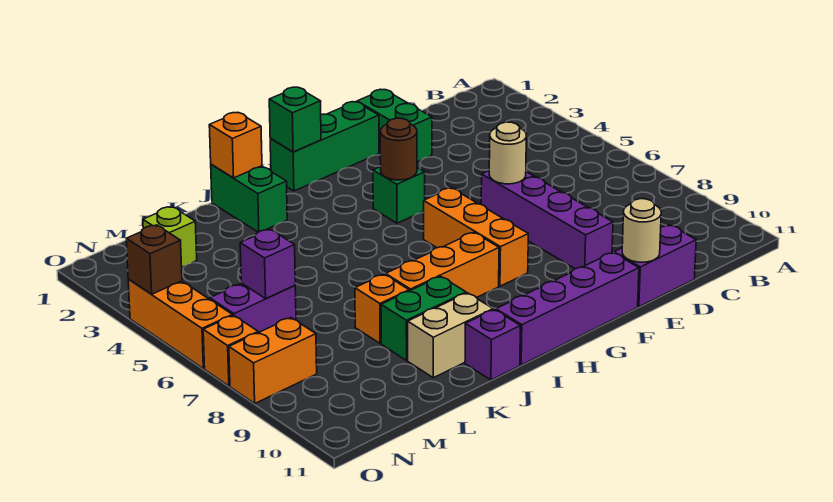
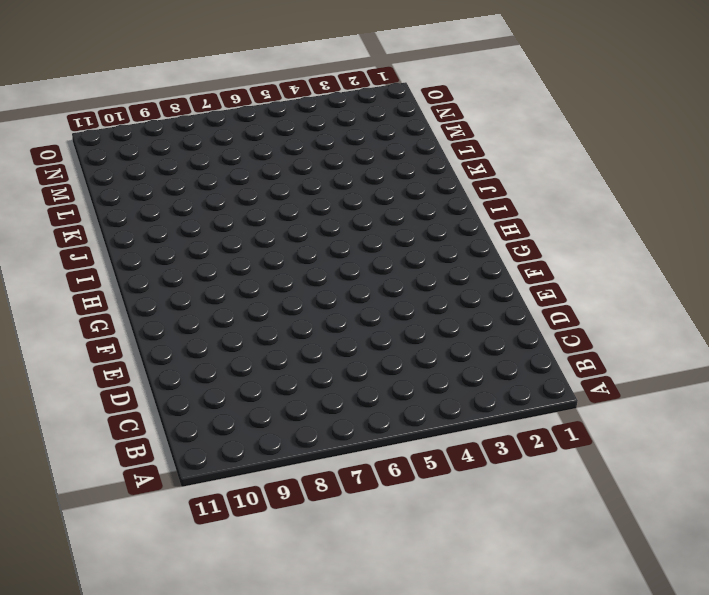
none -> purple brick D11:E11 level 1
none -> green brick E1:E2 level 1
none -> purple brick E6:E9 level 1

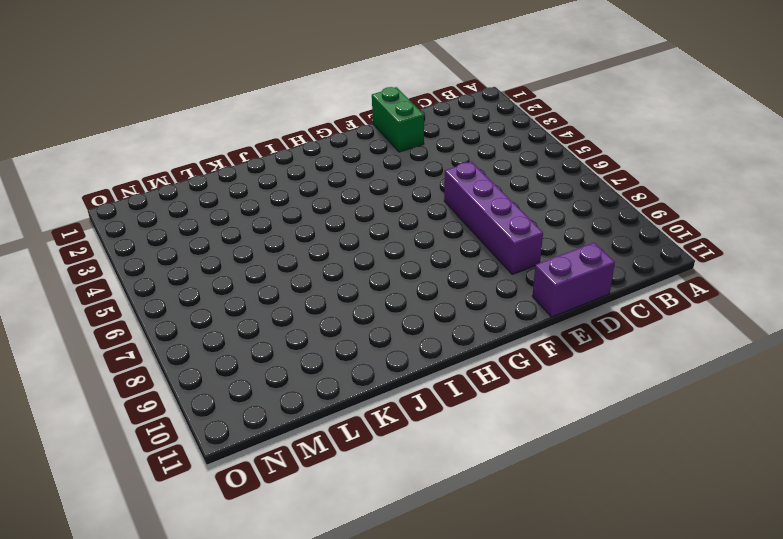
none -> green brick F1:H1 level 1
none -> purple brick F11:I11 level 1
none -> green brick G4 level 1

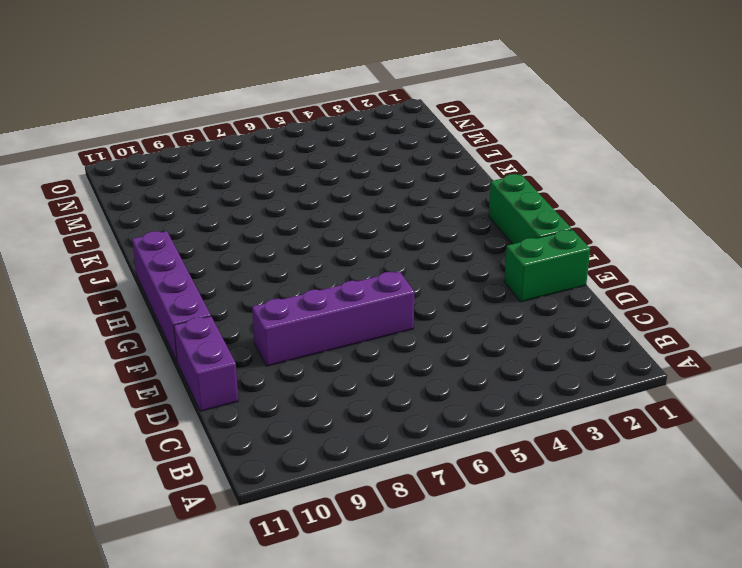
none -> green brick G4 level 1
none -> orange brick G6:G8 level 1
none -> orange brick H8:J8 level 1

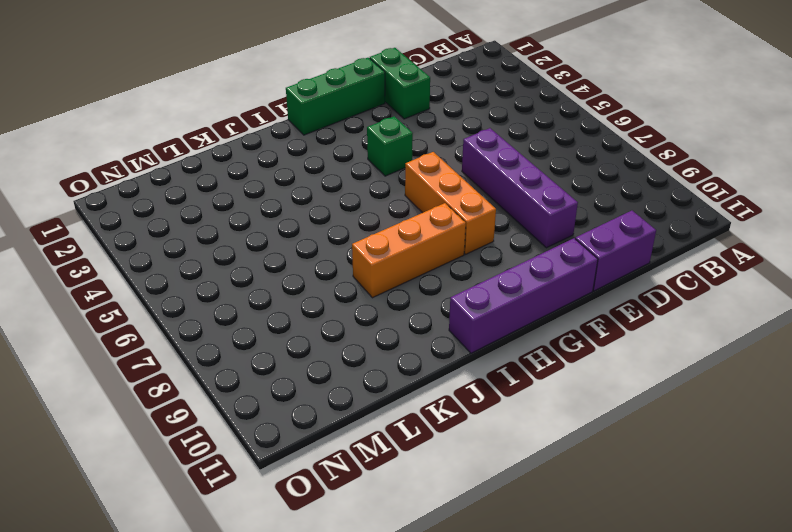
none -> green brick J1:J2 level 1
none -> green brick J9:K9 level 1
none -> tan brick J10:K10 level 1

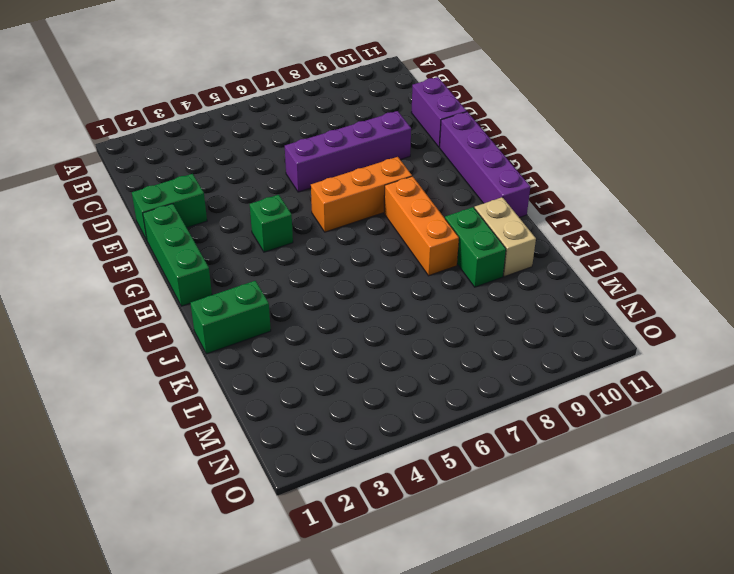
none -> purple brick J11 level 1
none -> orange brick K8 level 1
none -> lime brick M2 level 1

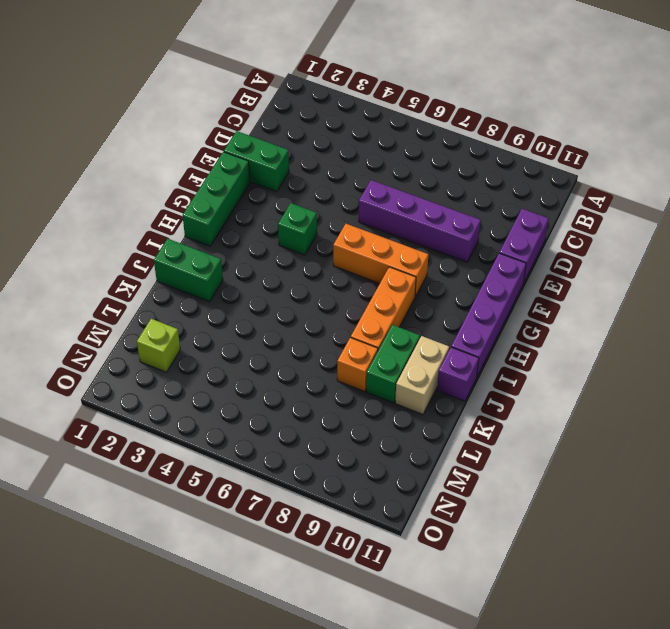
none -> purple brick M6:N6 level 1
none -> orange brick N8:O8 level 1
none -> orange brick O4:O6 level 1

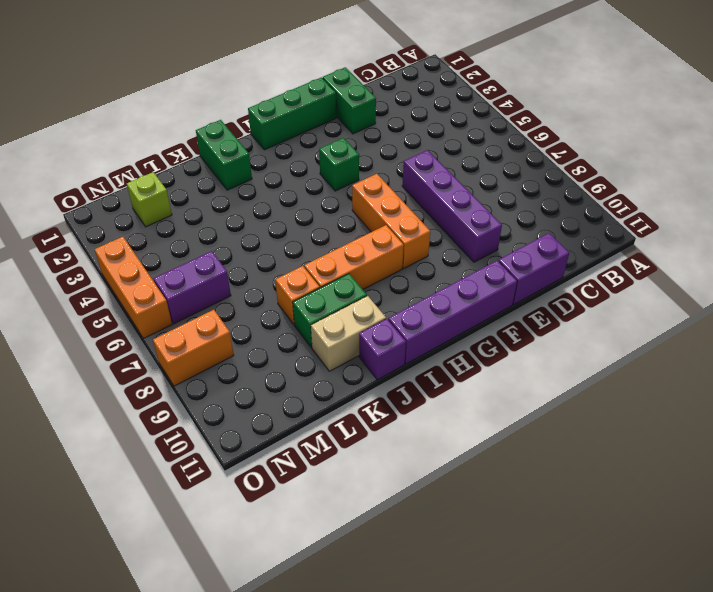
none -> orange brick O7 level 1
none -> tan round brick E6 level 2
none -> tan round brick E11 level 2

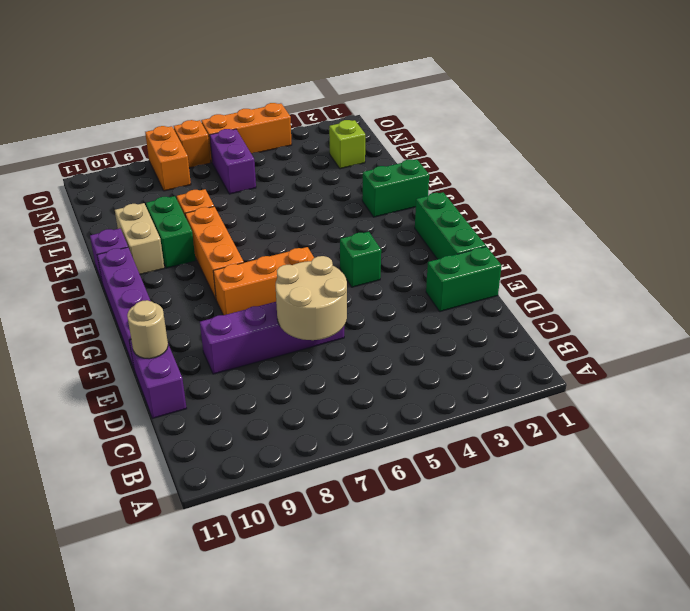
tan round brick D6:E7 level 2 -> tan round brick E6 level 2
none -> brown round brick G4 level 2
none -> green brick H1 level 2
none -> orange brick J1 level 2

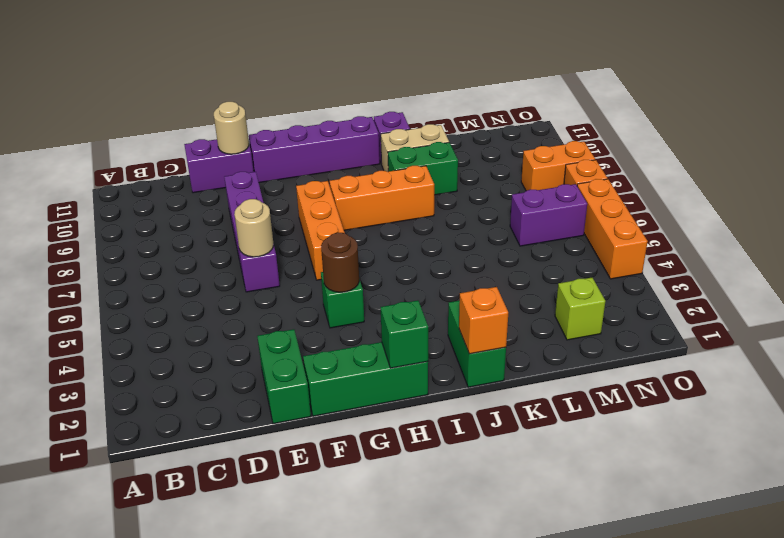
none -> orange brick K8 level 1
none -> purple brick M6 level 2
none -> brown brick O4 level 2

